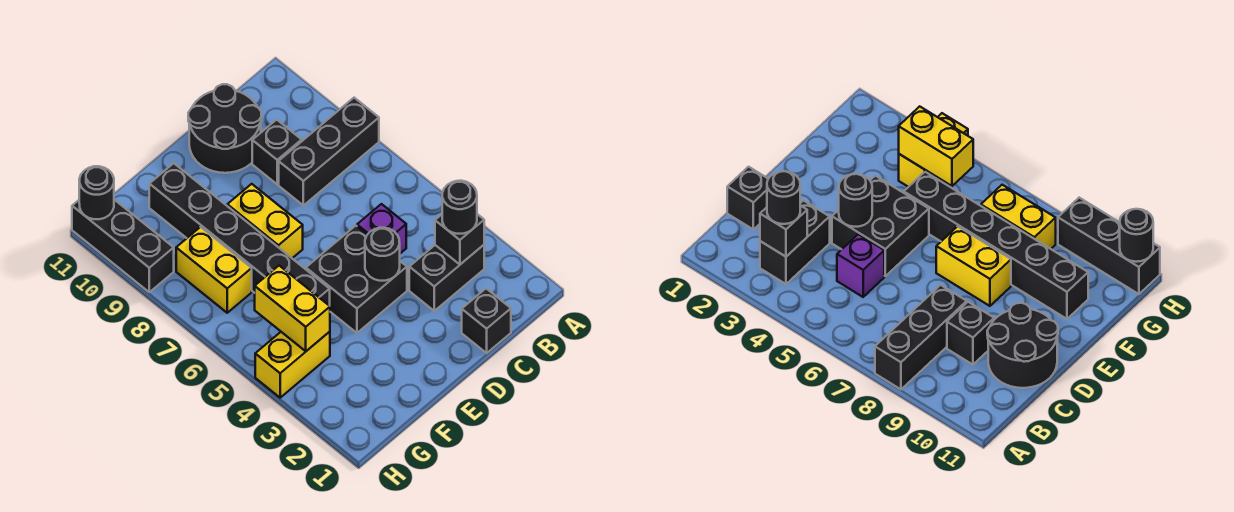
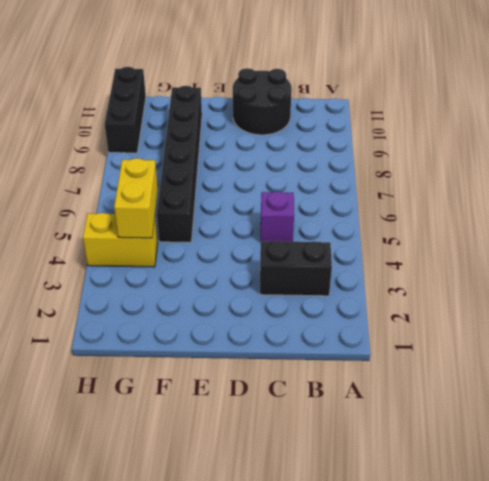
none -> black brick A8:C8 level 1
none -> black brick C1 level 1
none -> black brick C9 level 1

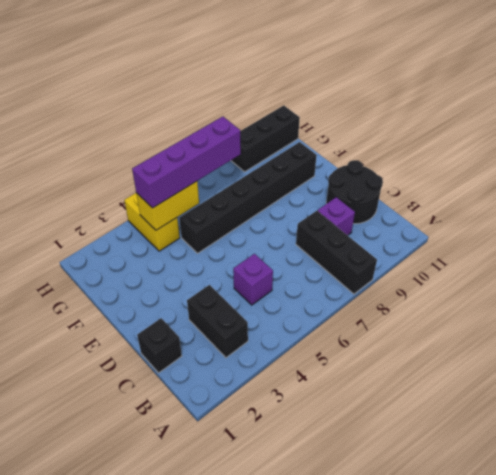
purple brick C9 level 1 -> black brick C9 level 1
purple brick G4:G7 level 3 -> none
none -> black brick D4:E5 level 1
none -> yellow brick E7:E8 level 1
none -> yellow brick G7:G8 level 1

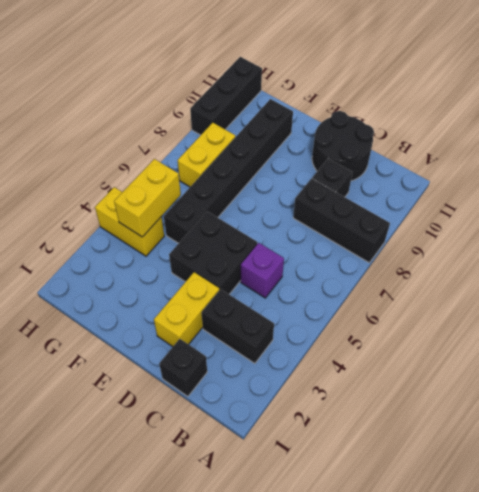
yellow brick D2:D3 level 1 -> yellow brick E7:E8 level 1
none -> black brick B3 level 2
none -> black round brick D4 level 2
none -> black round brick H11 level 2

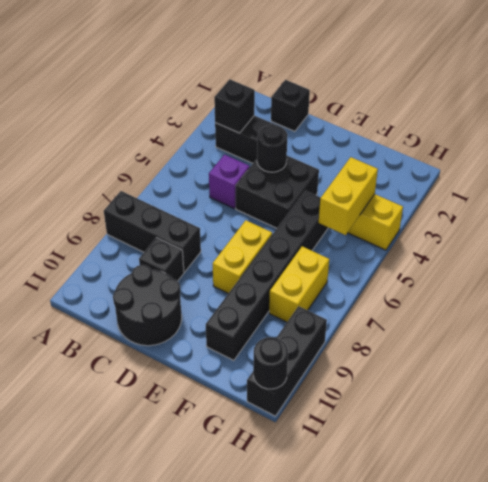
none -> black round brick B3 level 3

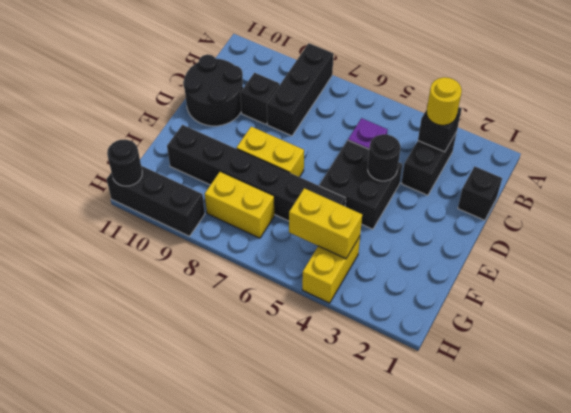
yellow round brick B3 level 3 -> black round brick B3 level 3

